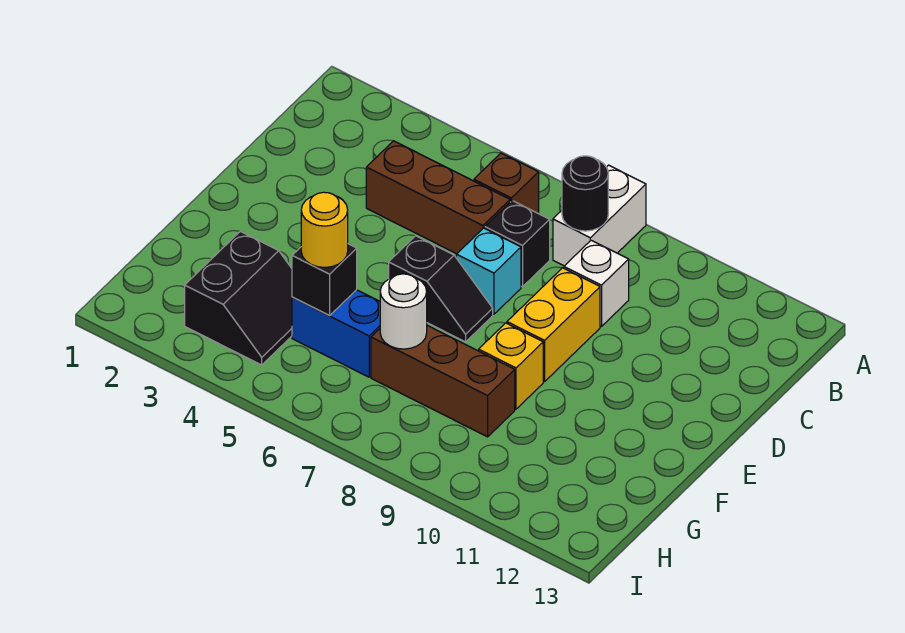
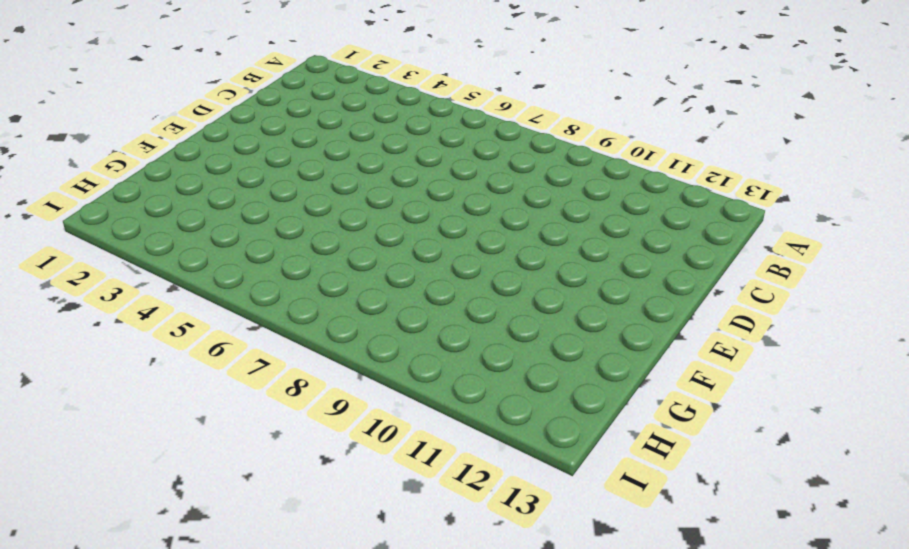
none -> white brick A8:B8 level 1
none -> brown brick B6 level 1
none -> brown brick C4:C6 level 1

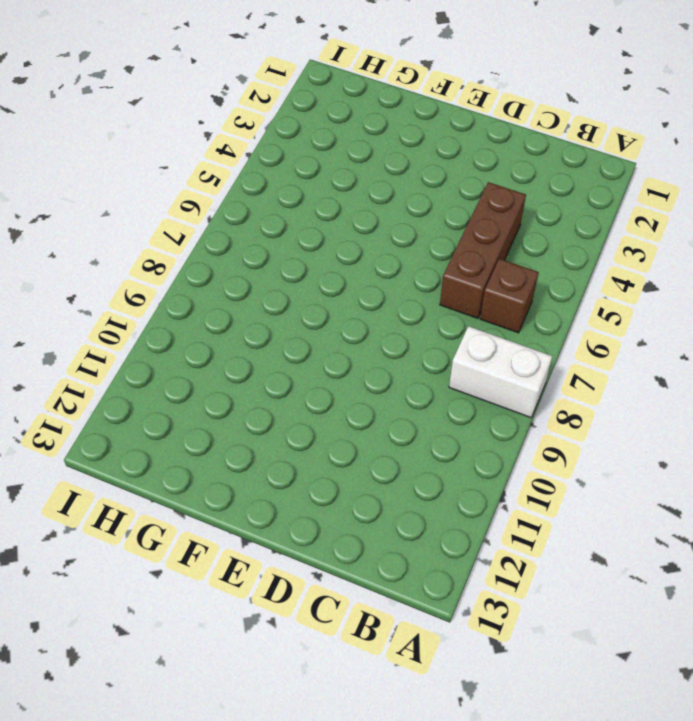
none -> black brick C7 level 1
none -> white brick C9 level 1
none -> cyan brick D7 level 1

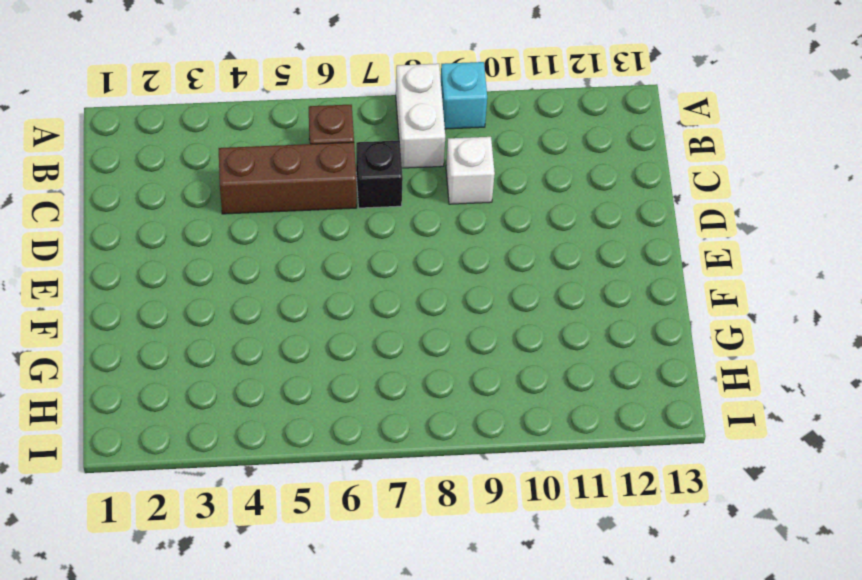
cyan brick A9 level 1 -> cyan brick D7 level 1
none -> yellow brick D9:E9 level 1
none -> black slope E6:E7 level 1 top 6
none -> yellow brick F9 level 1

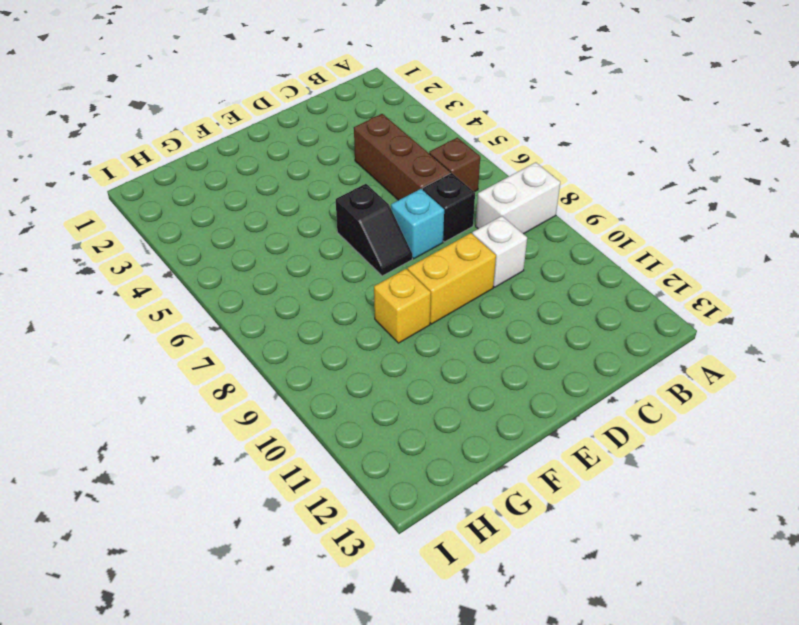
none -> black slope G3:H4 level 1 top 3
none -> blue brick G5:G6 level 1
none -> brown brick G7:G9 level 1

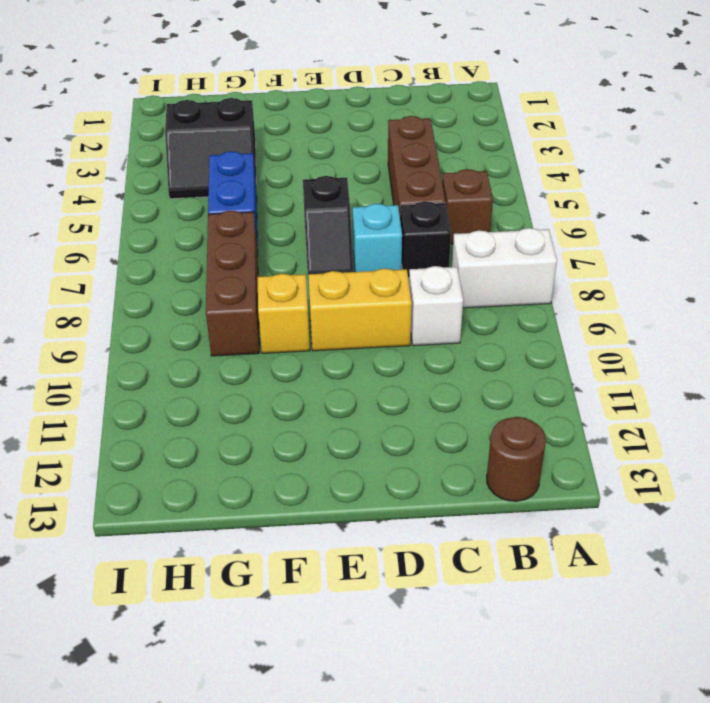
brown round brick B13 level 1 -> none
none -> black round brick B8 level 2
none -> black brick G5 level 2
none -> white round brick G7 level 2

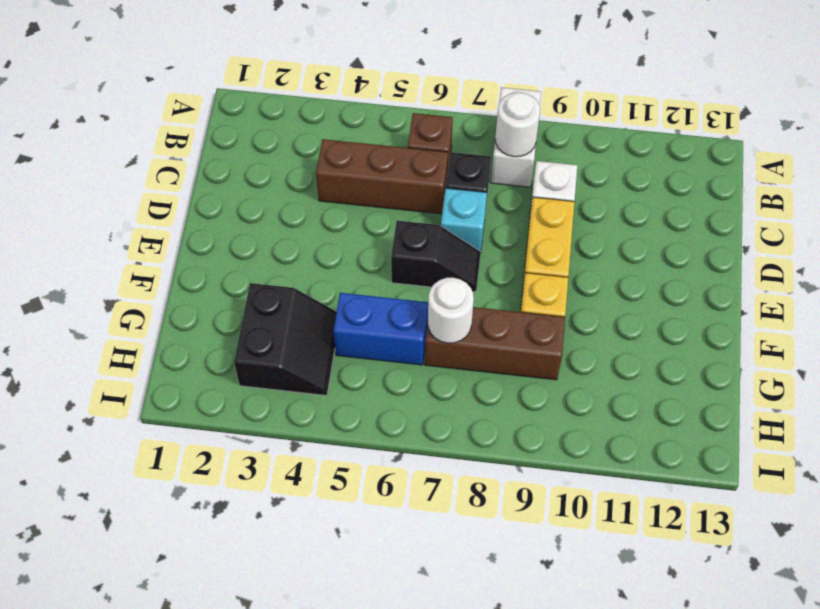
white round brick B8 level 2 -> black round brick B8 level 2
none -> black brick G5 level 2
none -> yellow round brick G5 level 3

